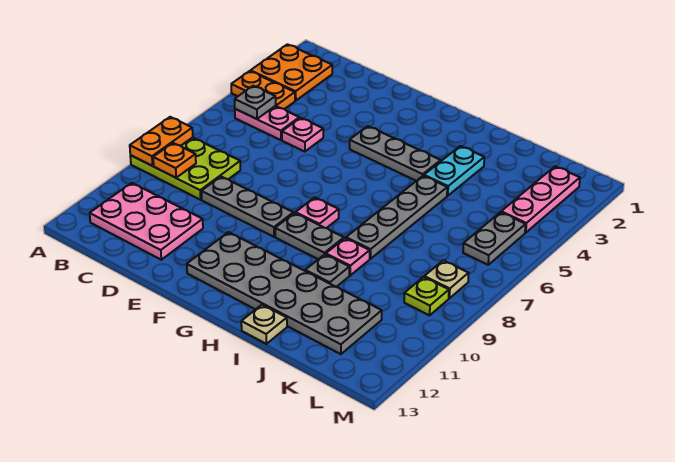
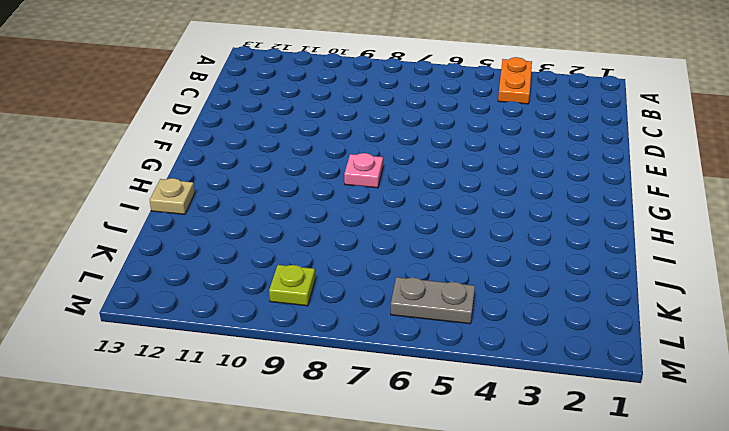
none -> orange plate A2:B3 level 1
none -> lime plate A8:C9 level 1
none -> pink plate B5:C5 level 1

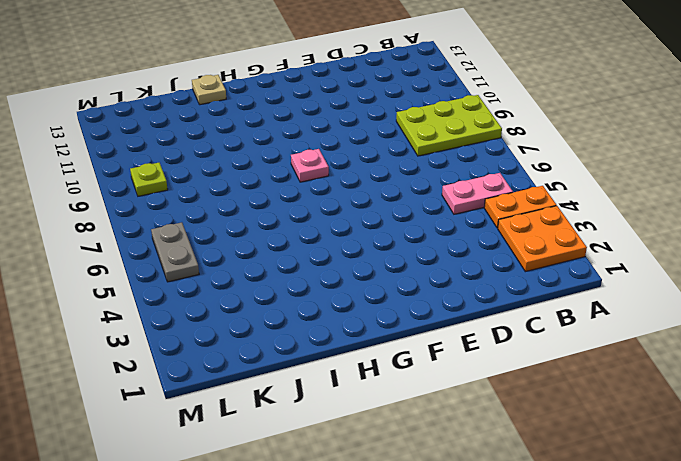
none -> pink plate B11:D12 level 1
none -> pink plate D5 level 1
none -> grey plate D9:F9 level 1

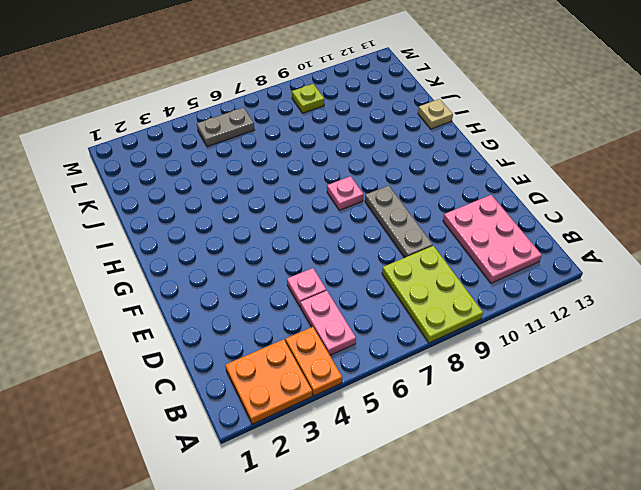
none -> grey plate F4:H4 level 1
none -> grey plate F11:K12 level 1
none -> grey plate G9:H9 level 1

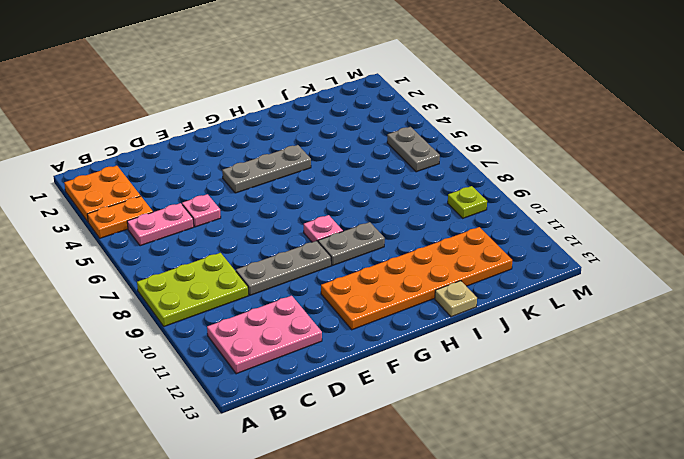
orange plate F11:K12 level 1 -> grey plate F11:K12 level 1
none -> cyan plate I3:I4 level 1
none -> grey plate I5:I8 level 1
none -> pink plate I9 level 1

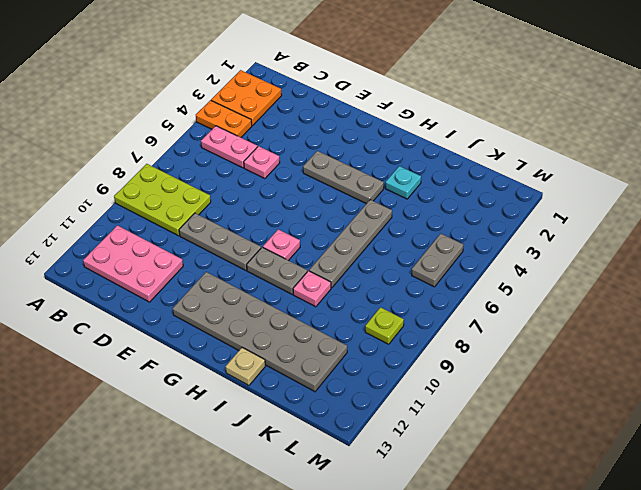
cyan plate I3 level 1 -> cyan plate I3:I4 level 1
none -> grey plate I10 level 1
none -> pink plate L2:L4 level 1
none -> tan plate L8 level 1

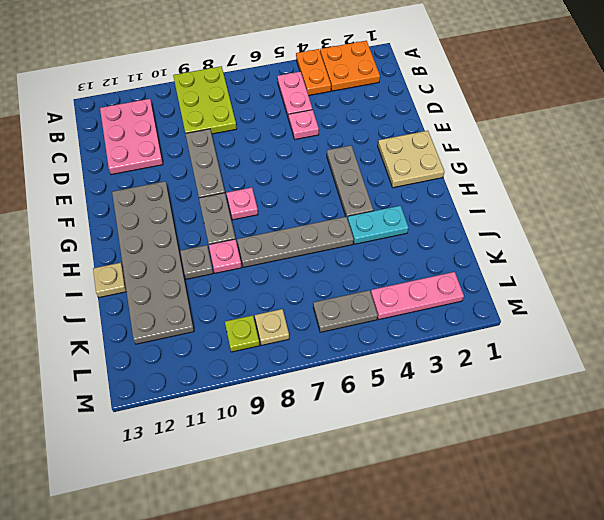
tan plate F1:G2 level 1 -> none
none -> orange plate A8:A9 level 2
none -> grey plate B5 level 2
none -> orange plate B9 level 2

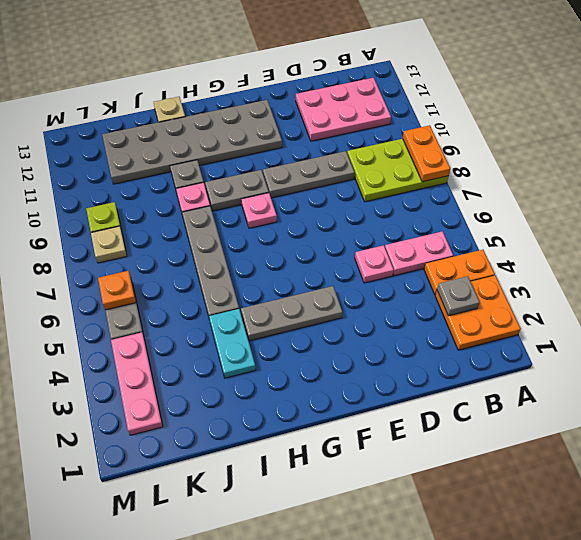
grey plate B3 level 2 -> grey plate B5 level 2
orange plate L6 level 2 -> orange plate B9 level 2

